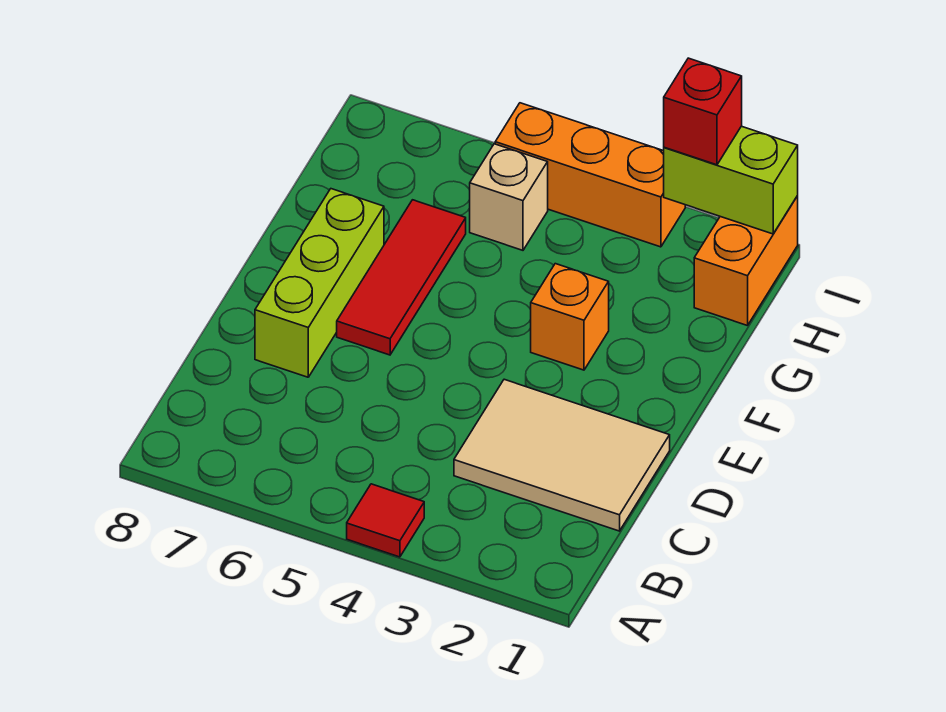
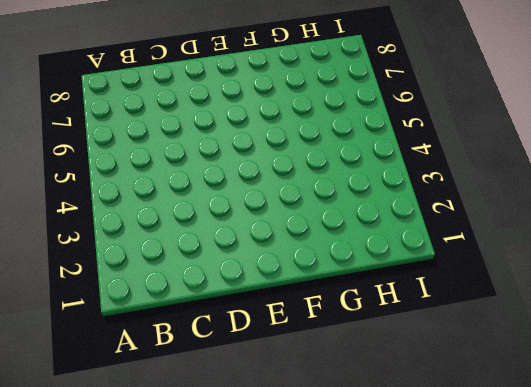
none -> red tile A4 level 1
none -> tan tile C1:D3 level 1

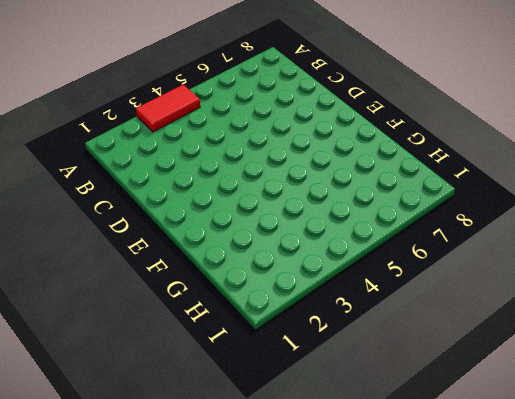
red tile A3:A4 level 1 -> red tile A4 level 1
none -> tan tile C1:D3 level 1
none -> lime brick D7:F7 level 1

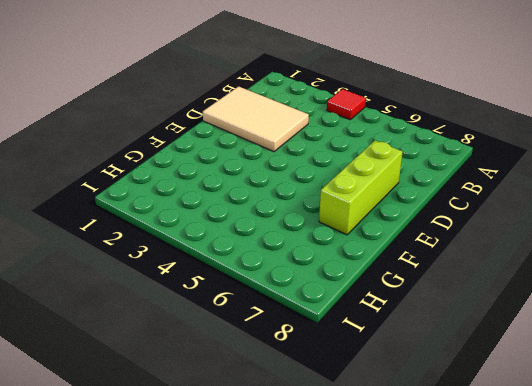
none -> red tile E6:G6 level 1
none -> orange brick F3 level 1

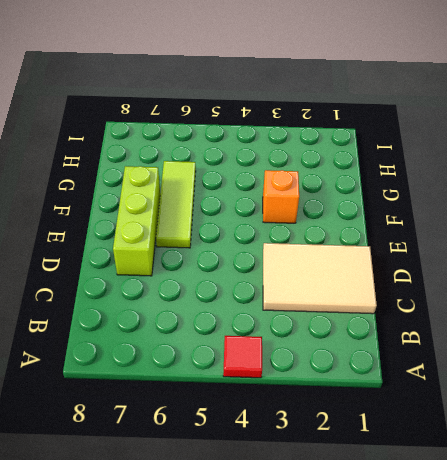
lime tile E6:G6 level 1 -> red tile E6:G6 level 1
none -> orange brick H1:I1 level 1
none -> tan brick H5 level 1

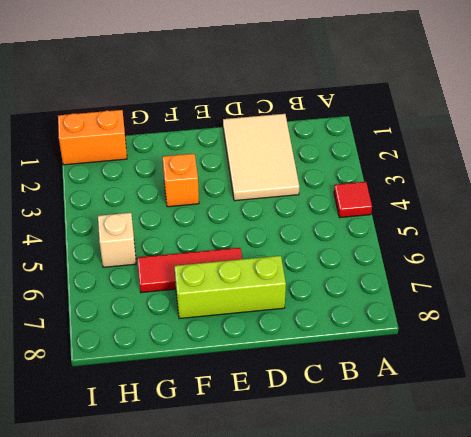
none -> orange brick I3:I5 level 1
none -> lime brick I1:I2 level 2

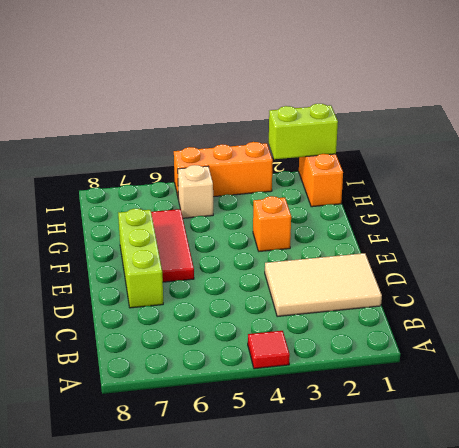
none -> red brick I2 level 3

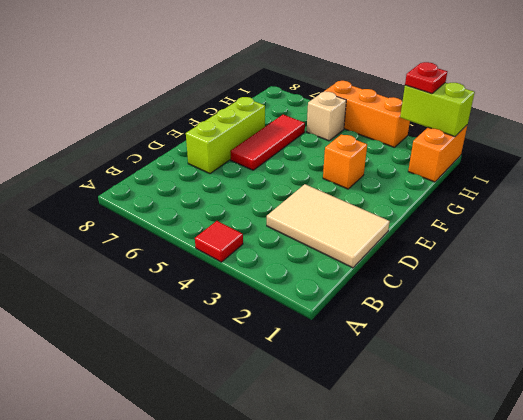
red plate I2 level 3 -> red brick I2 level 3

